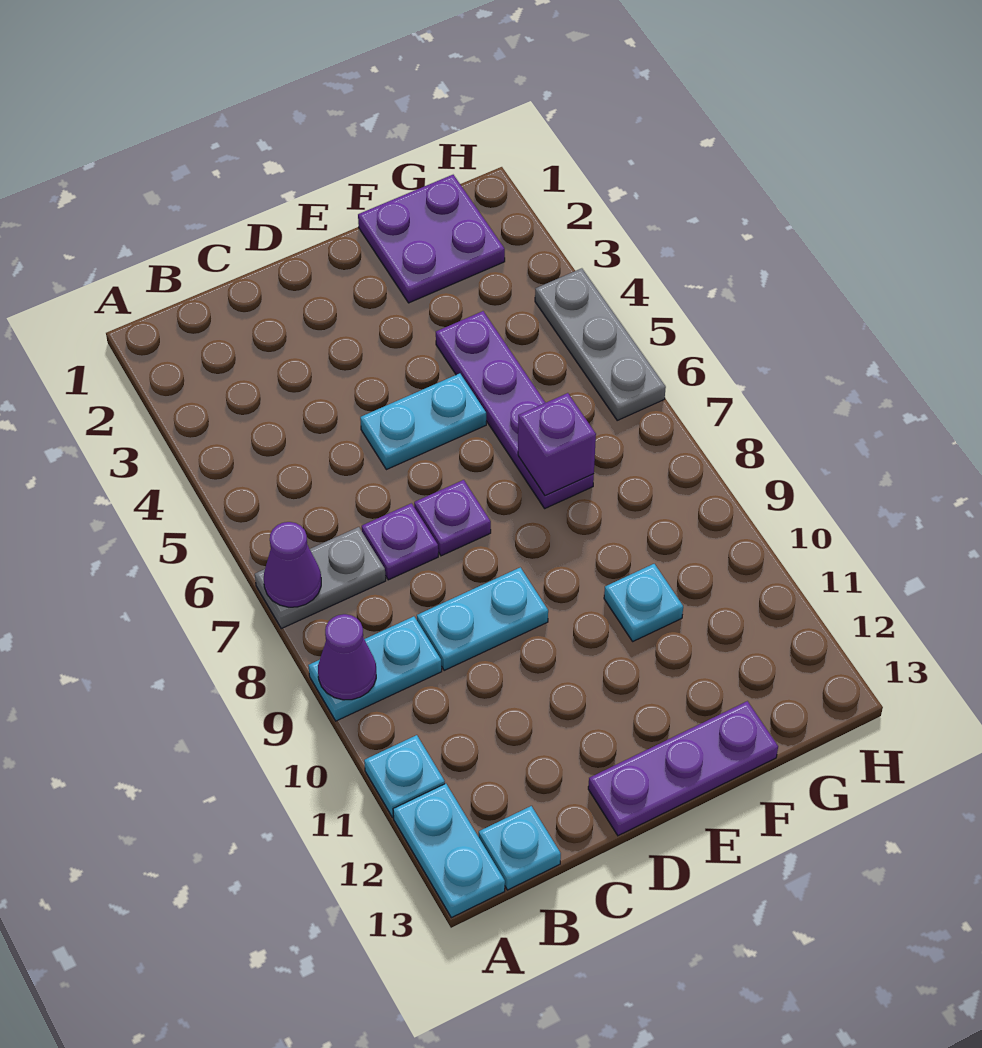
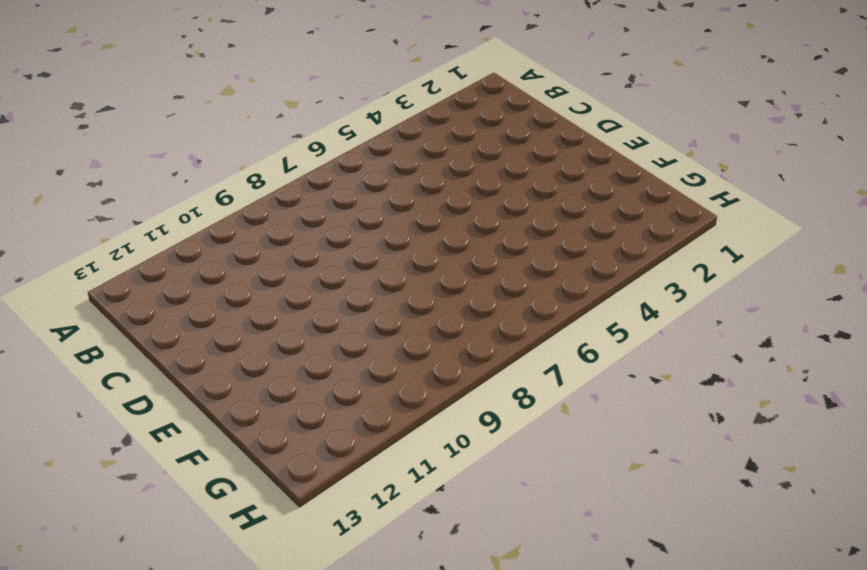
none -> grey plate A7:B7 level 1
none -> cyan plate A9:B9 level 1
none -> cyan plate A11 level 1

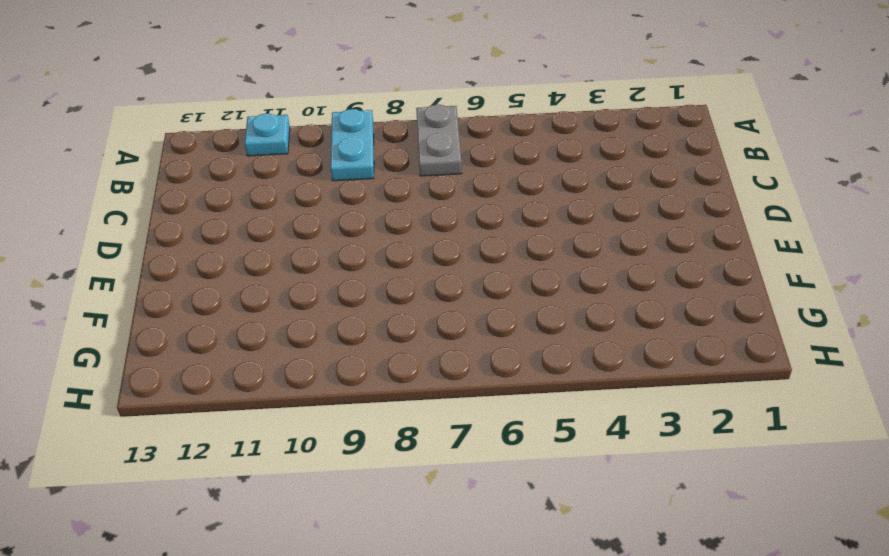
none -> cyan plate A12:A13 level 1
none -> cyan plate B13 level 1
none -> purple plate C7 level 1

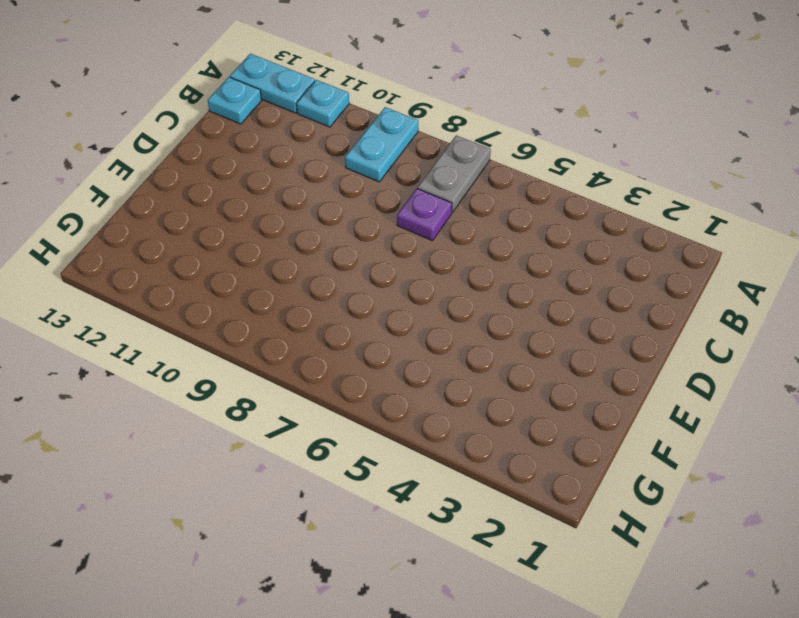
none -> cyan plate C9:D9 level 1
none -> cyan plate D5:E5 level 1
none -> purple plate D7 level 1

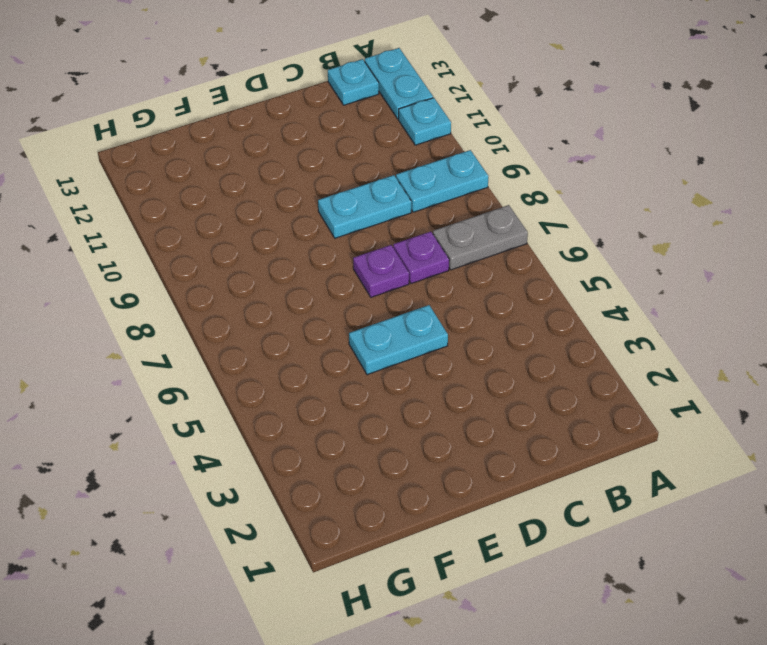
none -> purple plate D13:F13 level 1
none -> purple plate F1:G2 level 1
none -> purple plate F4:F7 level 1

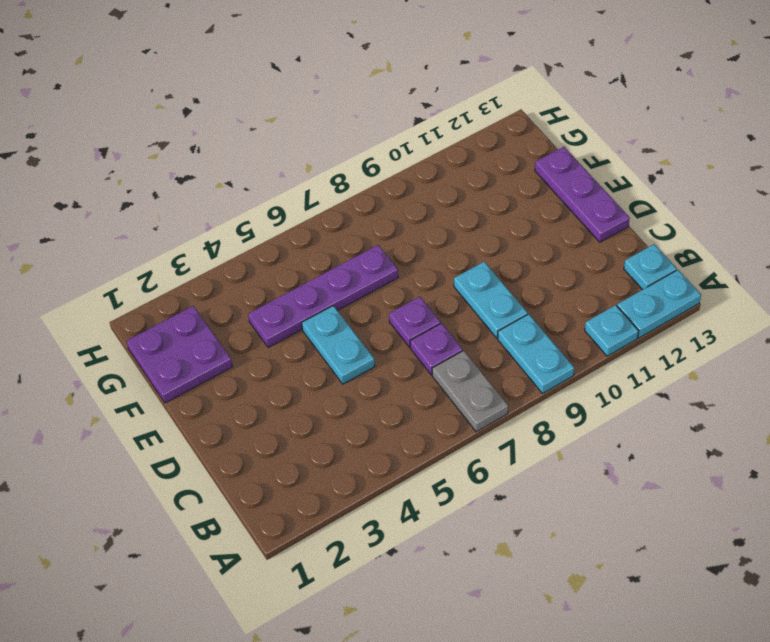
none -> cyan plate F10 level 1
none -> grey plate H4:H6 level 1
none -> purple cone A7 level 2

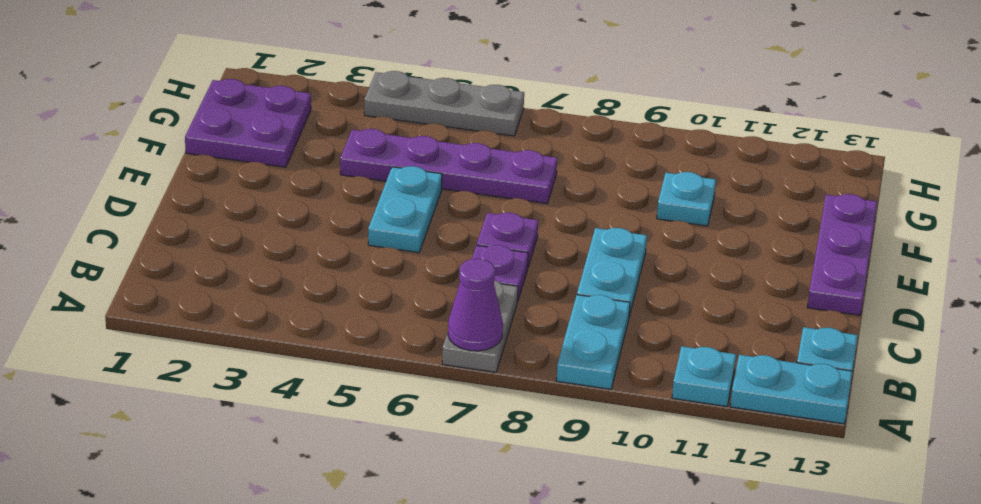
none -> purple cone A9 level 2
none -> purple brick F7 level 2

